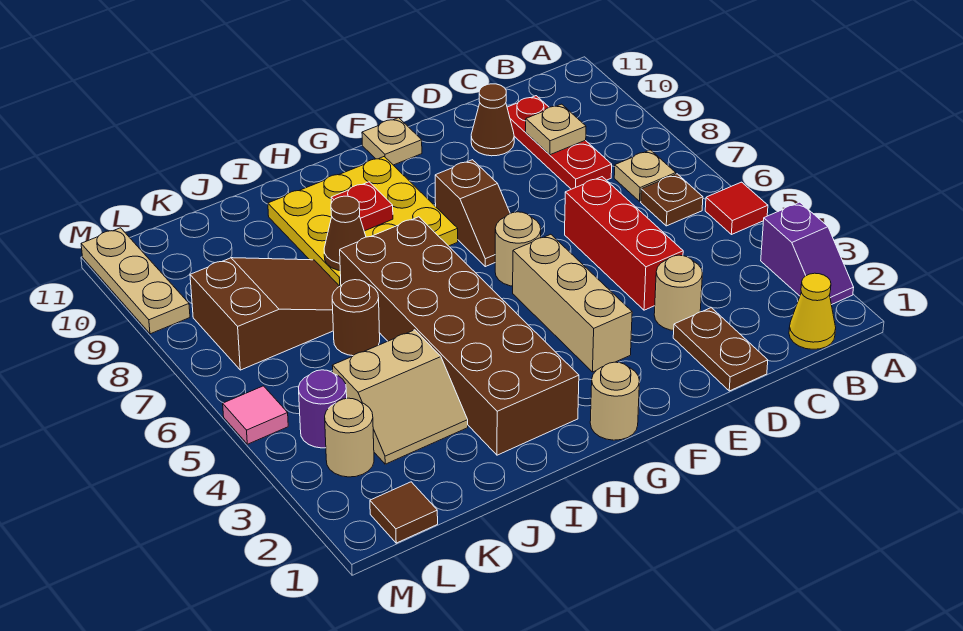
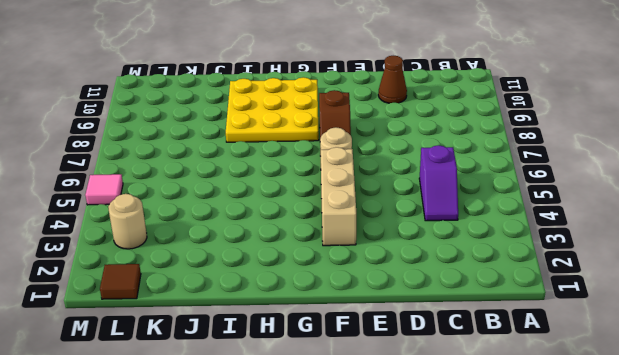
purple slope C4:C5 level 1 top 5 -> purple slope A2:A3 level 1 top 3
none -> red tile A5 level 1
none -> yellow cone B1 level 1
none -> brown plate B6 level 1

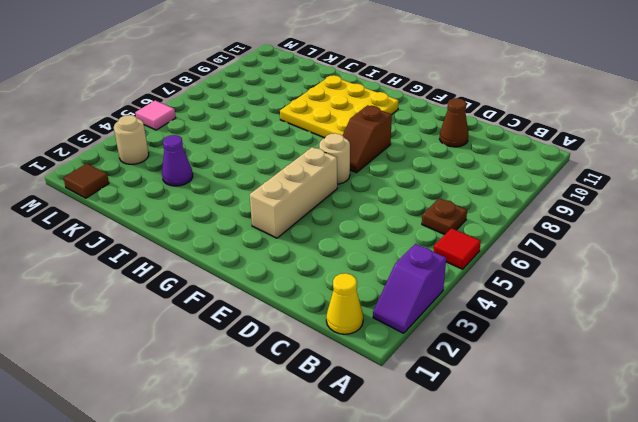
purple cone J3 level 1 -> tan slope J3:K4 level 1 top 4
none -> tan plate B7 level 1
none -> red plate C8:C10 level 1
none -> brown plate D1:D2 level 1

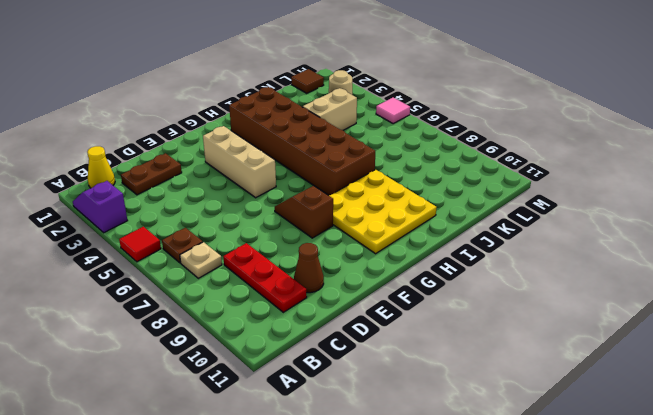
brown plate C2:D2 level 1 -> brown plate D1:D2 level 1
none -> tan round brick D3 level 1
none -> red brick D4:D6 level 1
none -> tan round brick F6 level 1

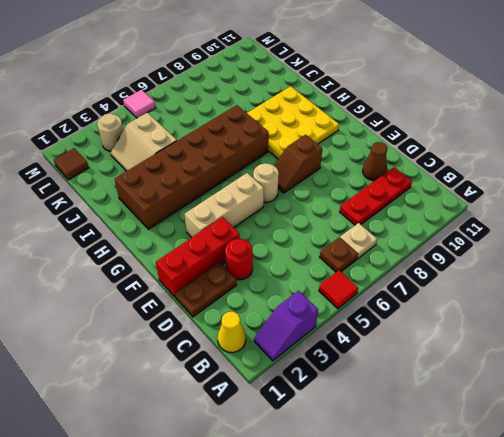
red round brick D3 level 1 -> tan round brick D3 level 1
red brick E1:E3 level 1 -> red brick D4:D6 level 1
none -> tan plate F11 level 1
none -> tan round brick G1 level 1
none -> brown round brick J6 level 1

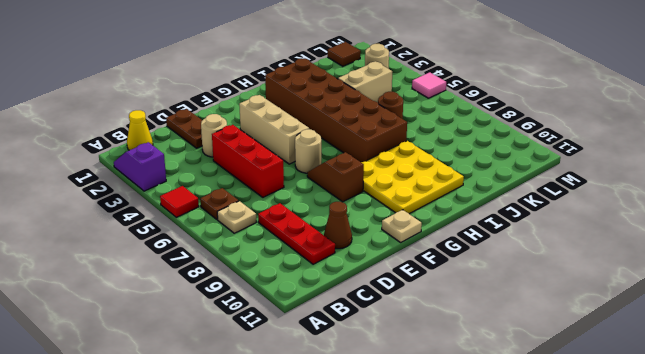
none -> tan round brick G1 level 1
none -> brown slope J7:L8 level 1 top L
none -> purple round brick L4 level 1

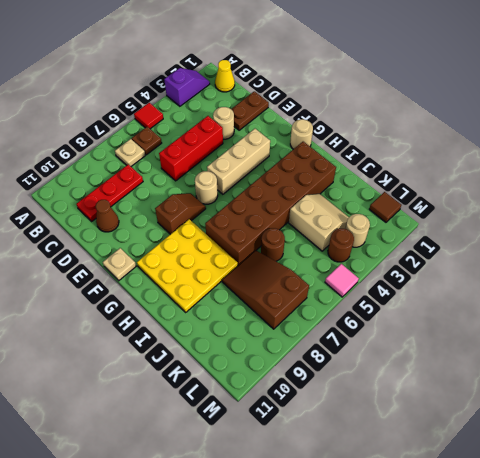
brown round brick L4 level 1 -> purple round brick L4 level 1
none -> tan plate M9:M11 level 1
none -> tan plate C9 level 2
none -> red plate H9 level 2

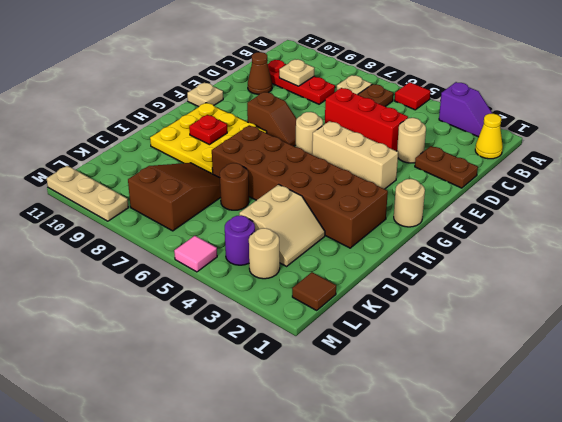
none -> brown cone I8 level 2

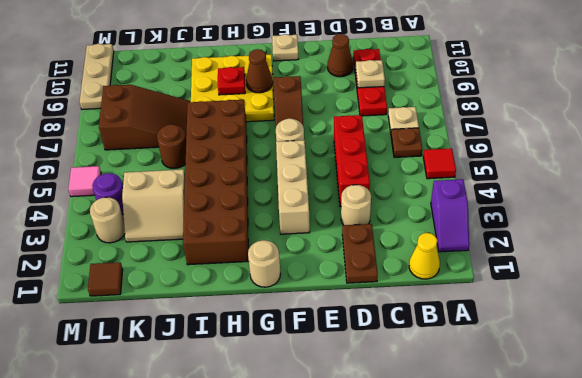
brown cone G9 level 2 -> brown cone I8 level 2

